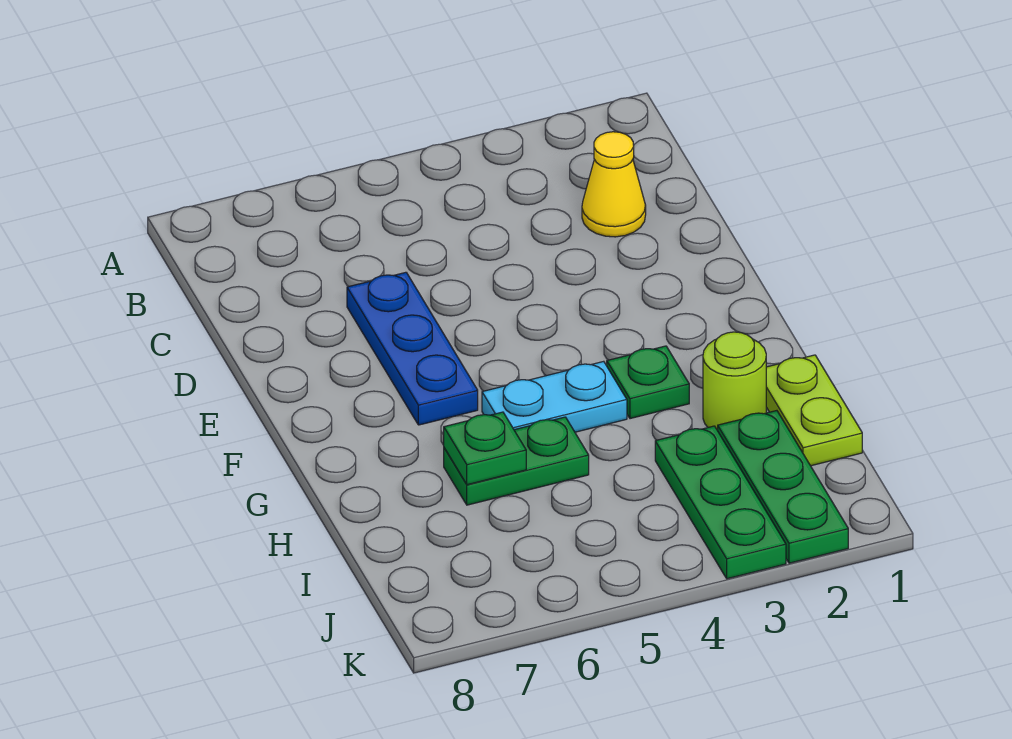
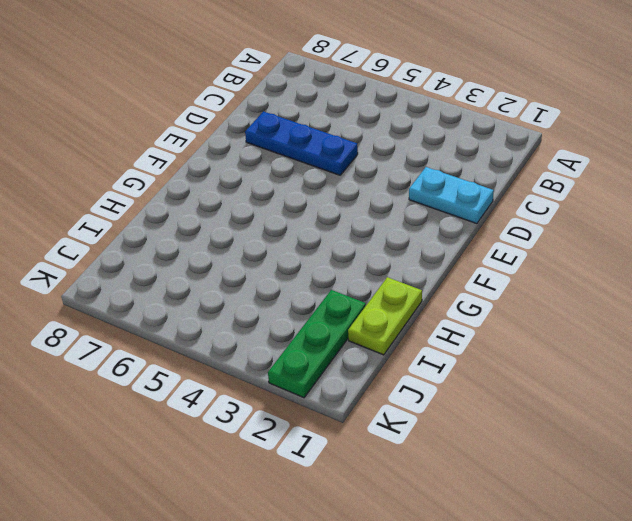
cyan plate D1:D2 level 1 -> cyan plate G4:G5 level 1
blue plate D5:D7 level 1 -> blue plate D6:F6 level 1
none -> yellow cone C2 level 1
none -> green plate G3 level 1

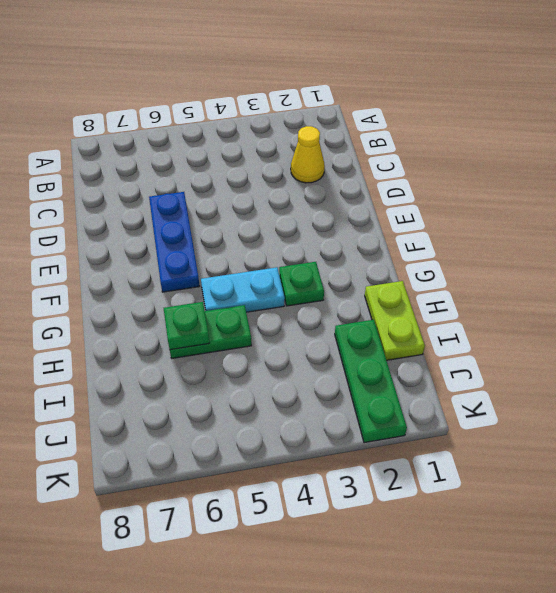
none -> lime round brick H2 level 1
none -> green plate I3:K3 level 1

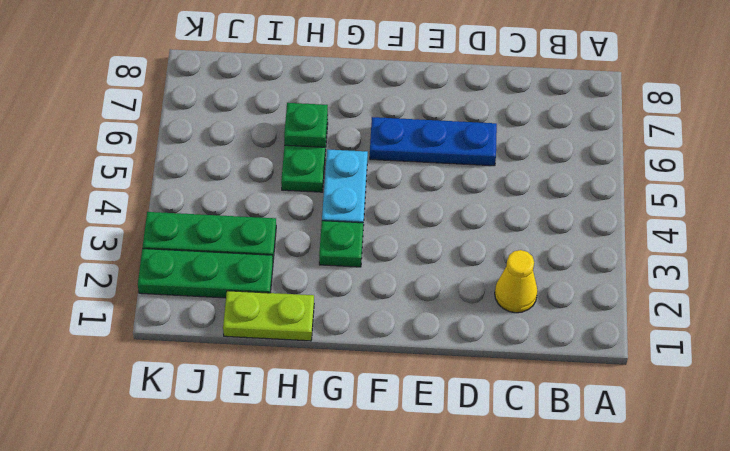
none -> lime round brick H2 level 1

